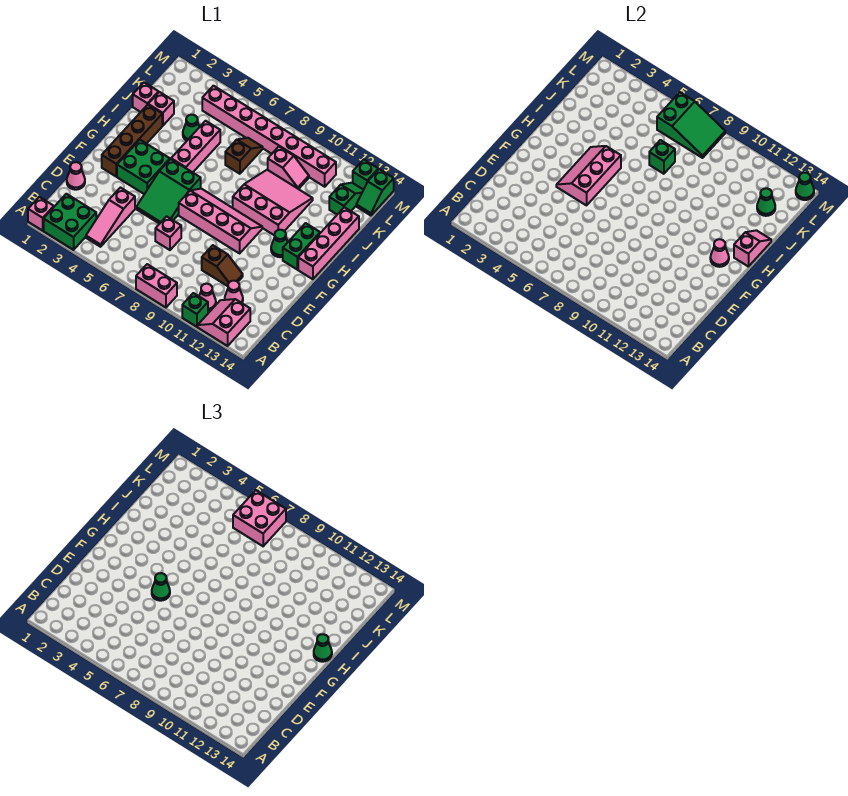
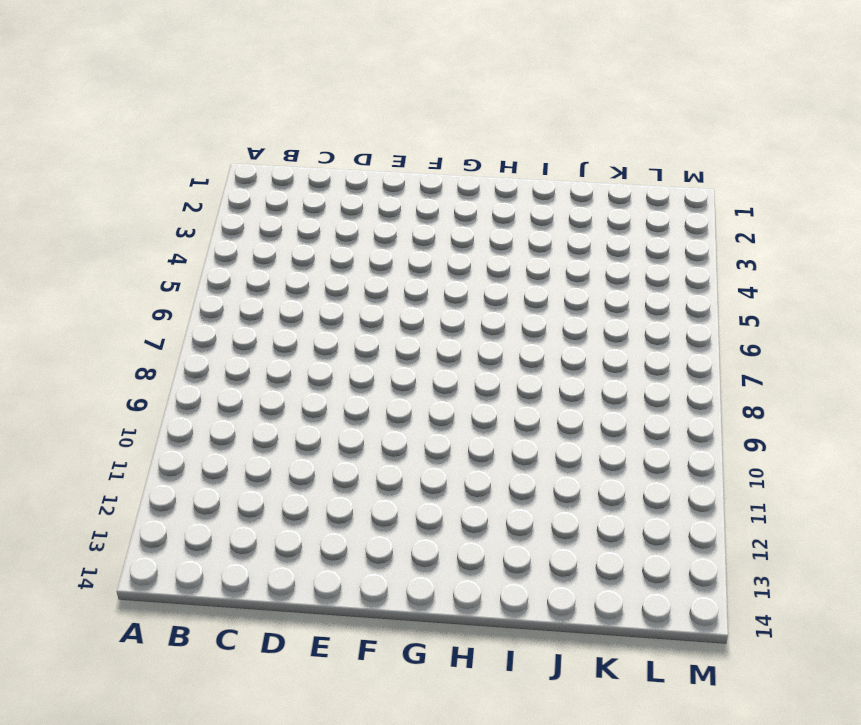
none -> pink brick A1 level 1
none -> green brick A2:B3 level 1
none -> pink brick A8:A9 level 1
none -> green brick A11 level 1

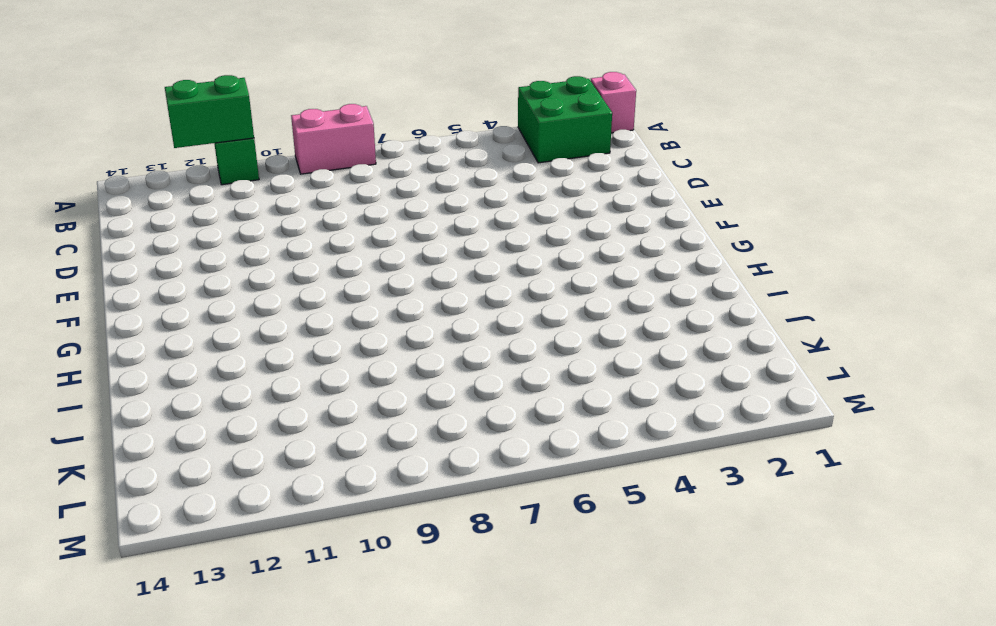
green brick A11:A12 level 2 -> green brick G13:H13 level 1
none -> pink slope A12:B13 level 1 top 13
none -> pink slope B4:D4 level 1 top D
none -> pink cone B11 level 1
none -> pink cone C12 level 1

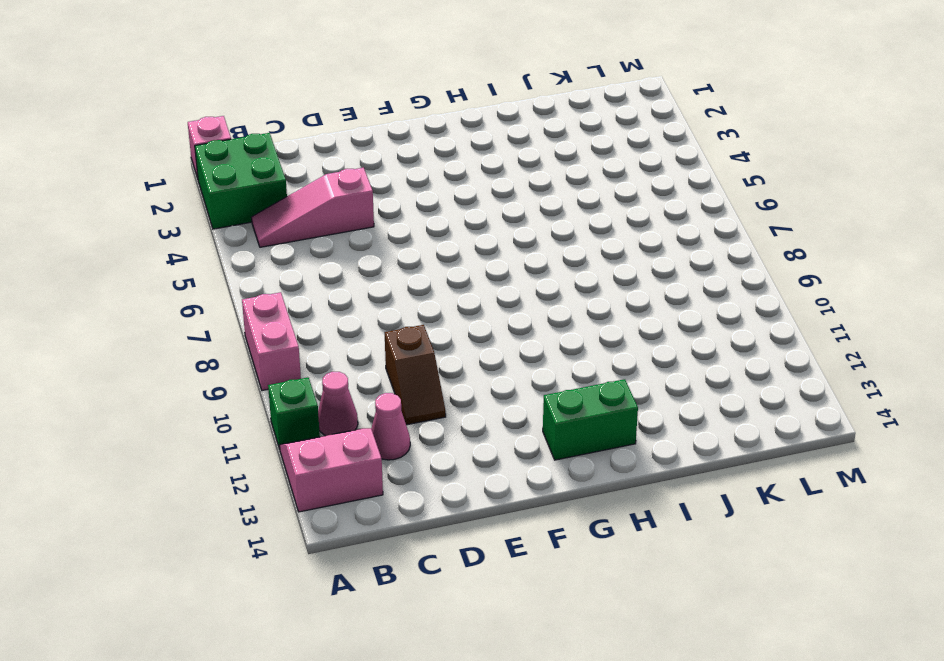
none -> pink cone D1 level 1
none -> pink brick D7 level 1
none -> green slope E5:G6 level 1 top G
none -> brown brick F2:I2 level 1

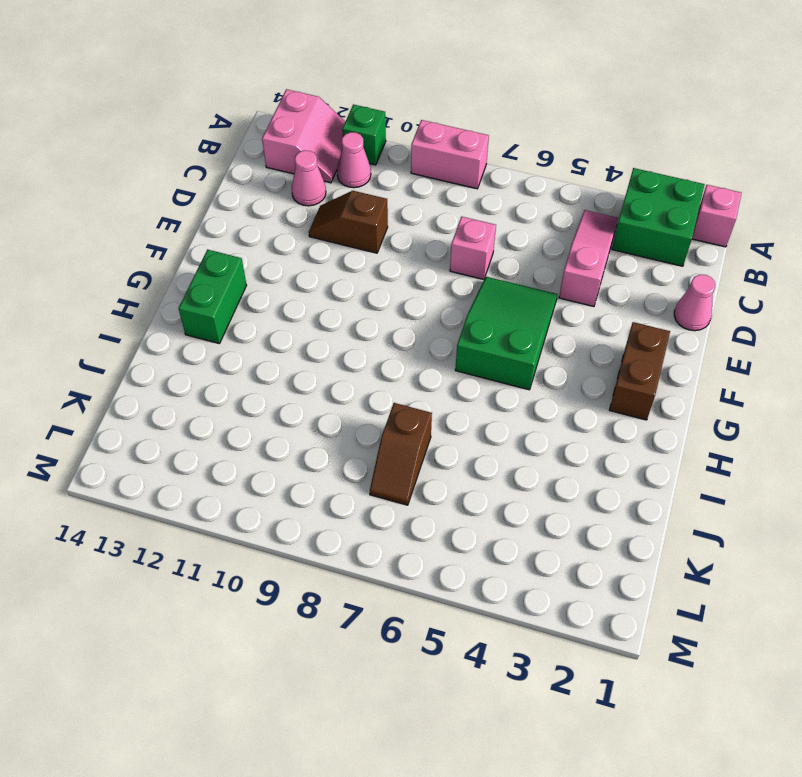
brown brick F2:G2 level 1 -> brown brick F2:I2 level 1
none -> green brick F3:G4 level 1
none -> pink slope F7:G10 level 1 top F
none -> green cone G12 level 1
none -> pink brick G14:J14 level 1

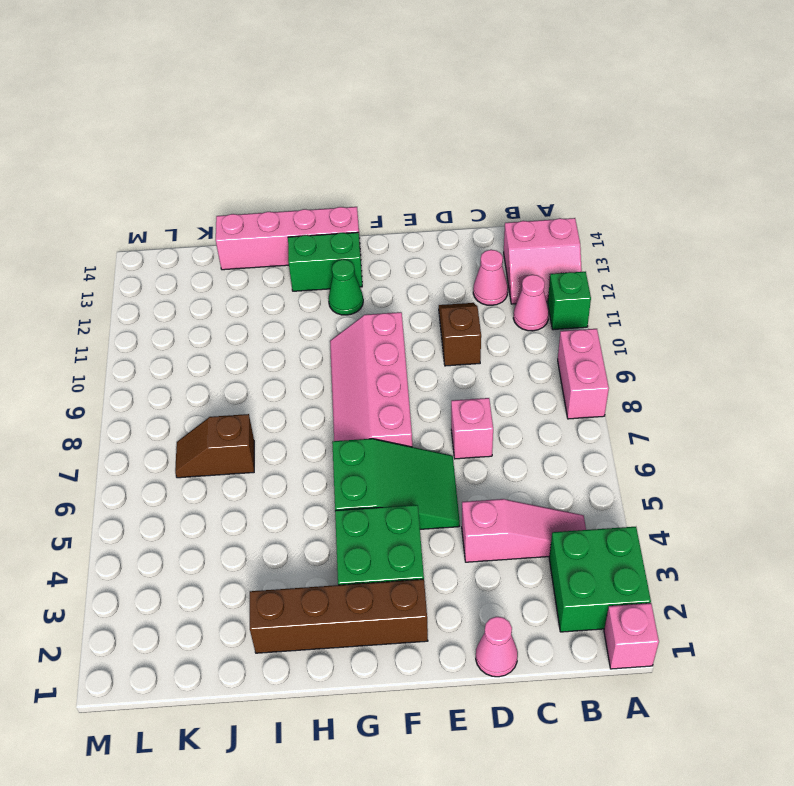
none -> pink brick H5:J5 level 1
none -> pink slope H9:J11 level 1 top H
none -> pink brick J1 level 1
none -> pink brick J2 level 1

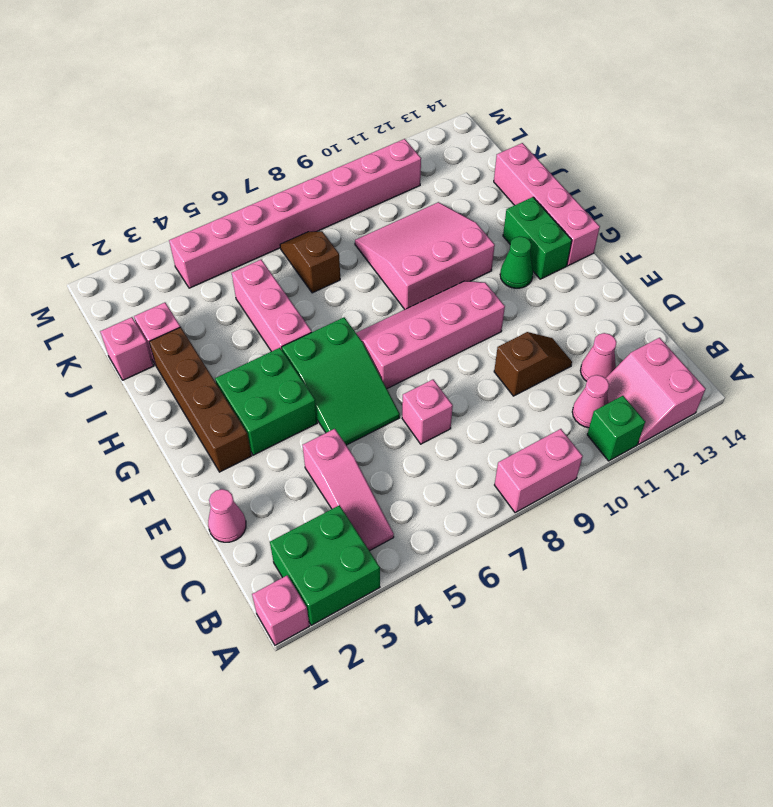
none -> green cone J4 level 1
none -> pink slope K9:K10 level 1 top 9
none -> green slope K13:L13 level 1 top K
none -> green slope L14:M14 level 1 top M

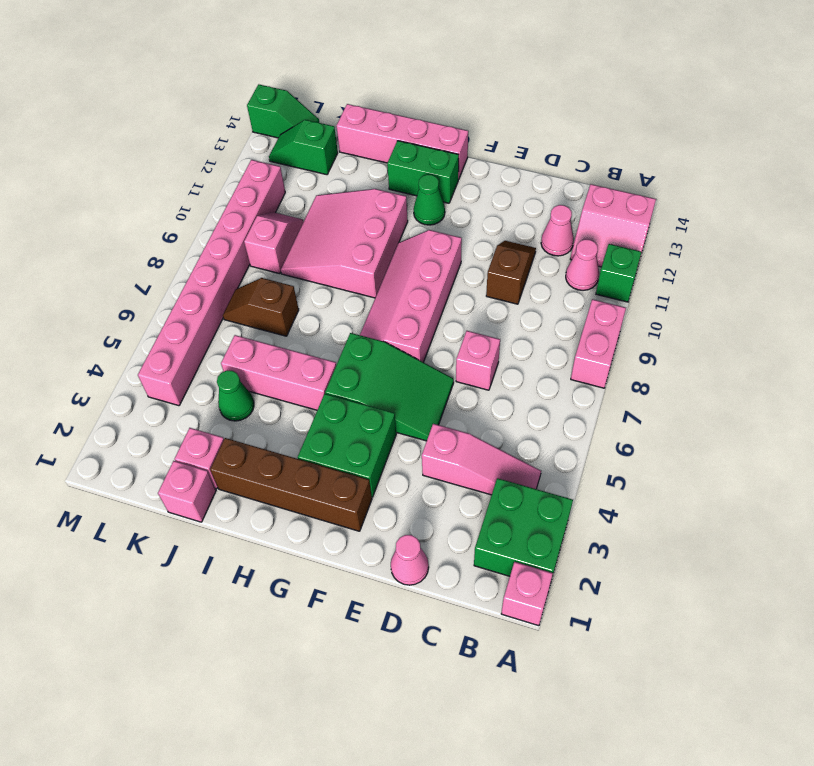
none -> green brick M13 level 1
none -> pink slope F4:H5 level 2 top 5
none -> pink cone G13 level 2
none -> pink slope H14:I14 level 2 top H

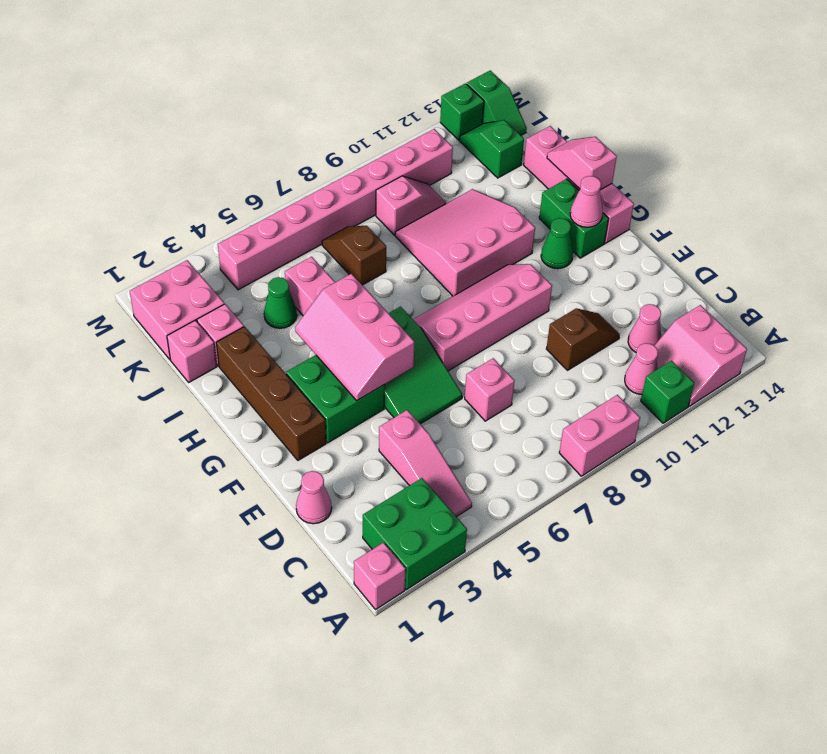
pink brick K1:L2 level 1 -> pink brick L6:M7 level 3
none -> green brick J7 level 2
none -> green cone K13 level 2
none -> green slope L6:M8 level 2 top 6
none -> green cone M14 level 2

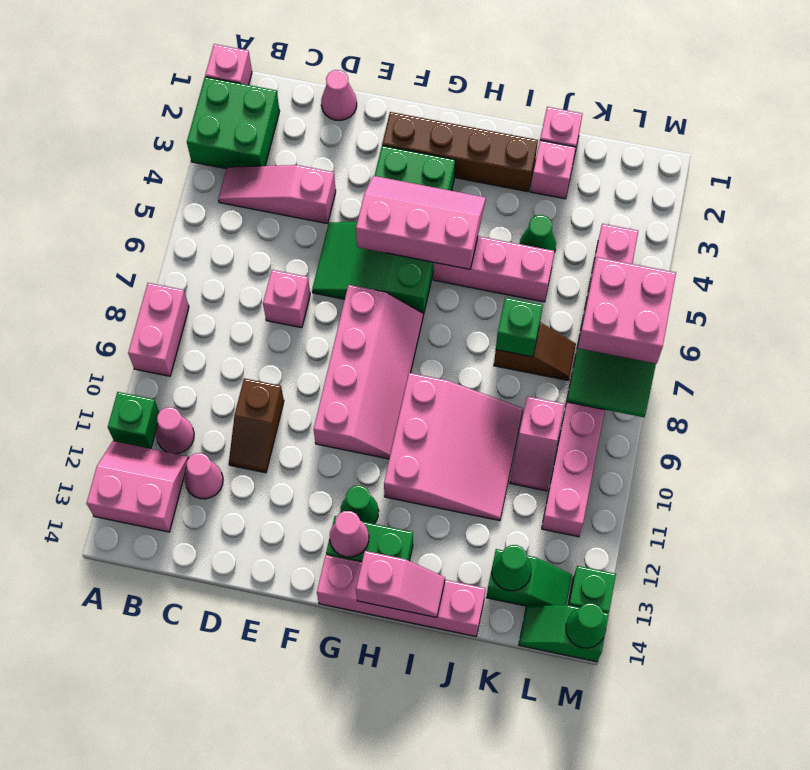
none -> green cone F5 level 3
none -> green cone H14 level 3

